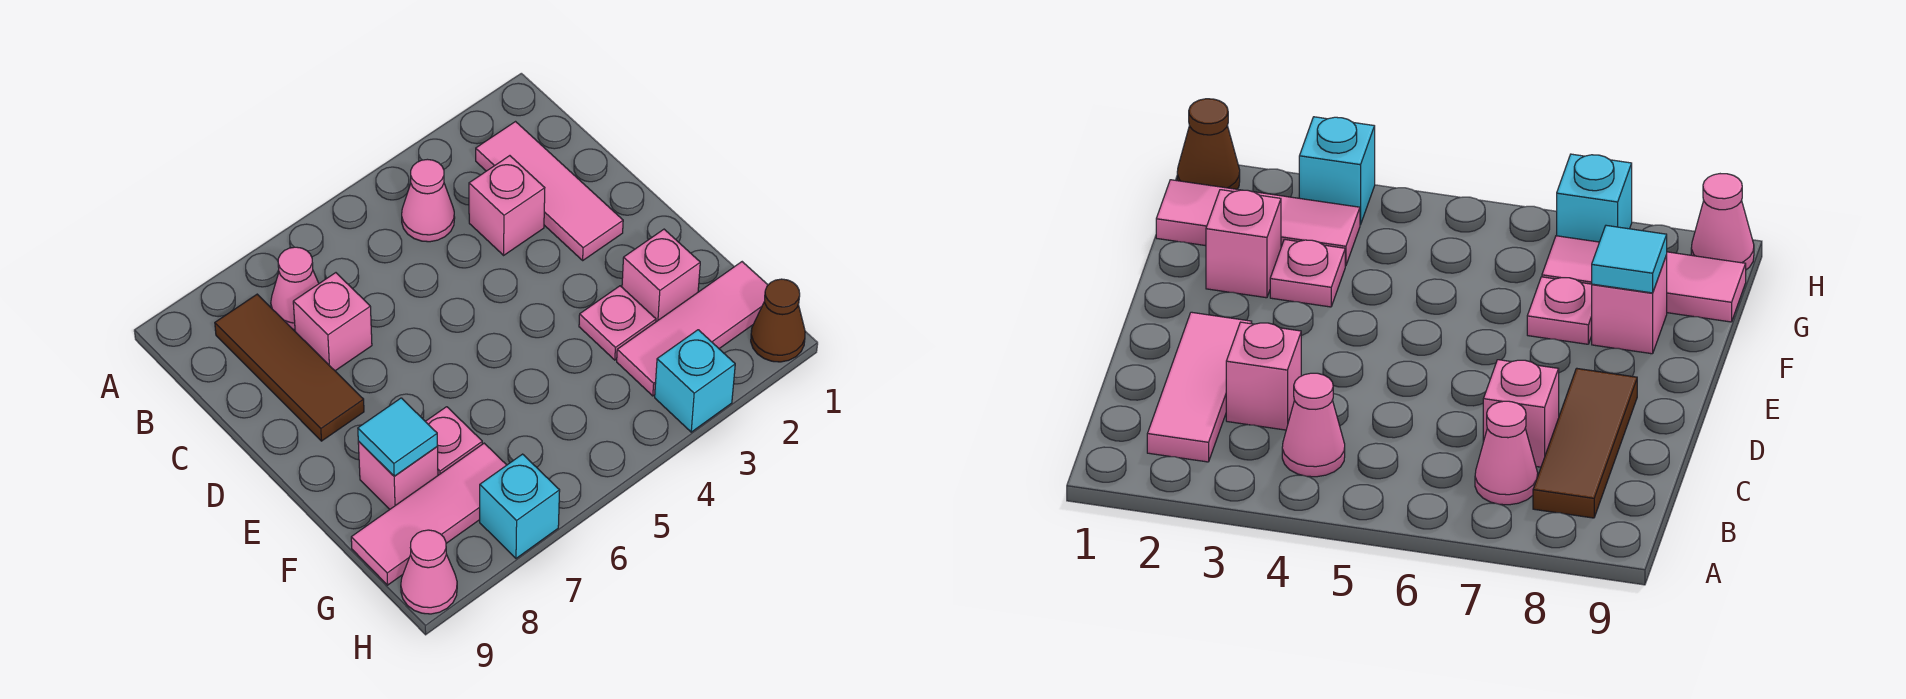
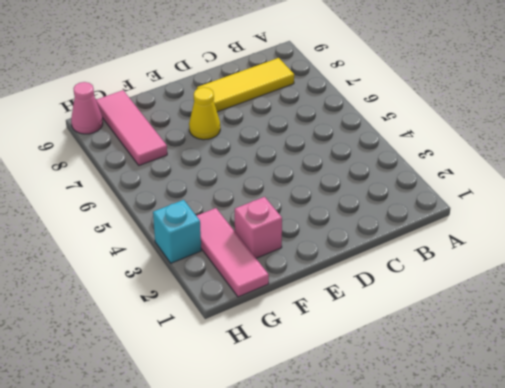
yellow tile B8:D8 level 1 -> brown tile B8:D8 level 1
yellow cone E7 level 1 -> none
none -> pink tile B2:D2 level 1
none -> pink cone B4 level 1
none -> pink cone B7 level 1

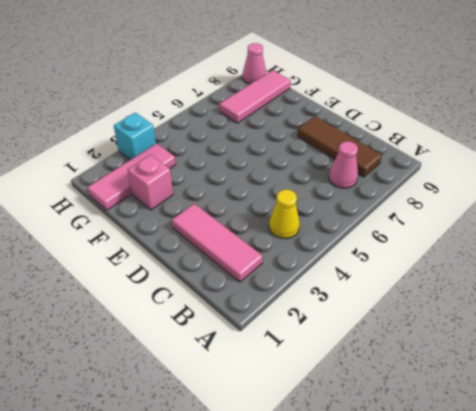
yellow cone B4 level 1 -> pink cone B4 level 1
none -> pink brick C3 level 1
none -> pink brick C7 level 1
none -> pink plate F3 level 1

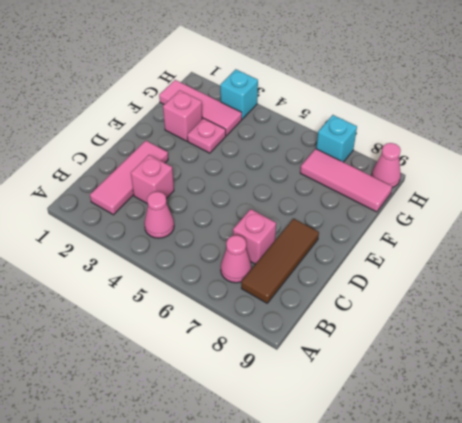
none -> pink plate F7 level 1
none -> pink brick F8 level 1
none -> brown cone H1 level 1

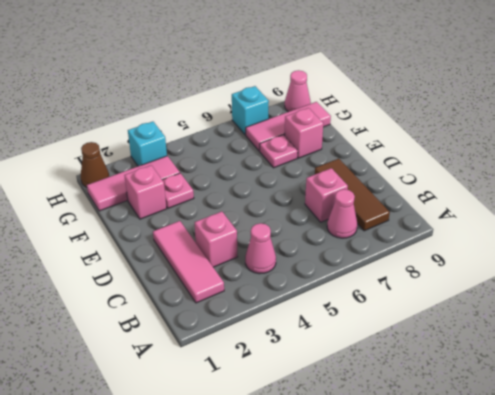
none -> cyan tile F8 level 2

